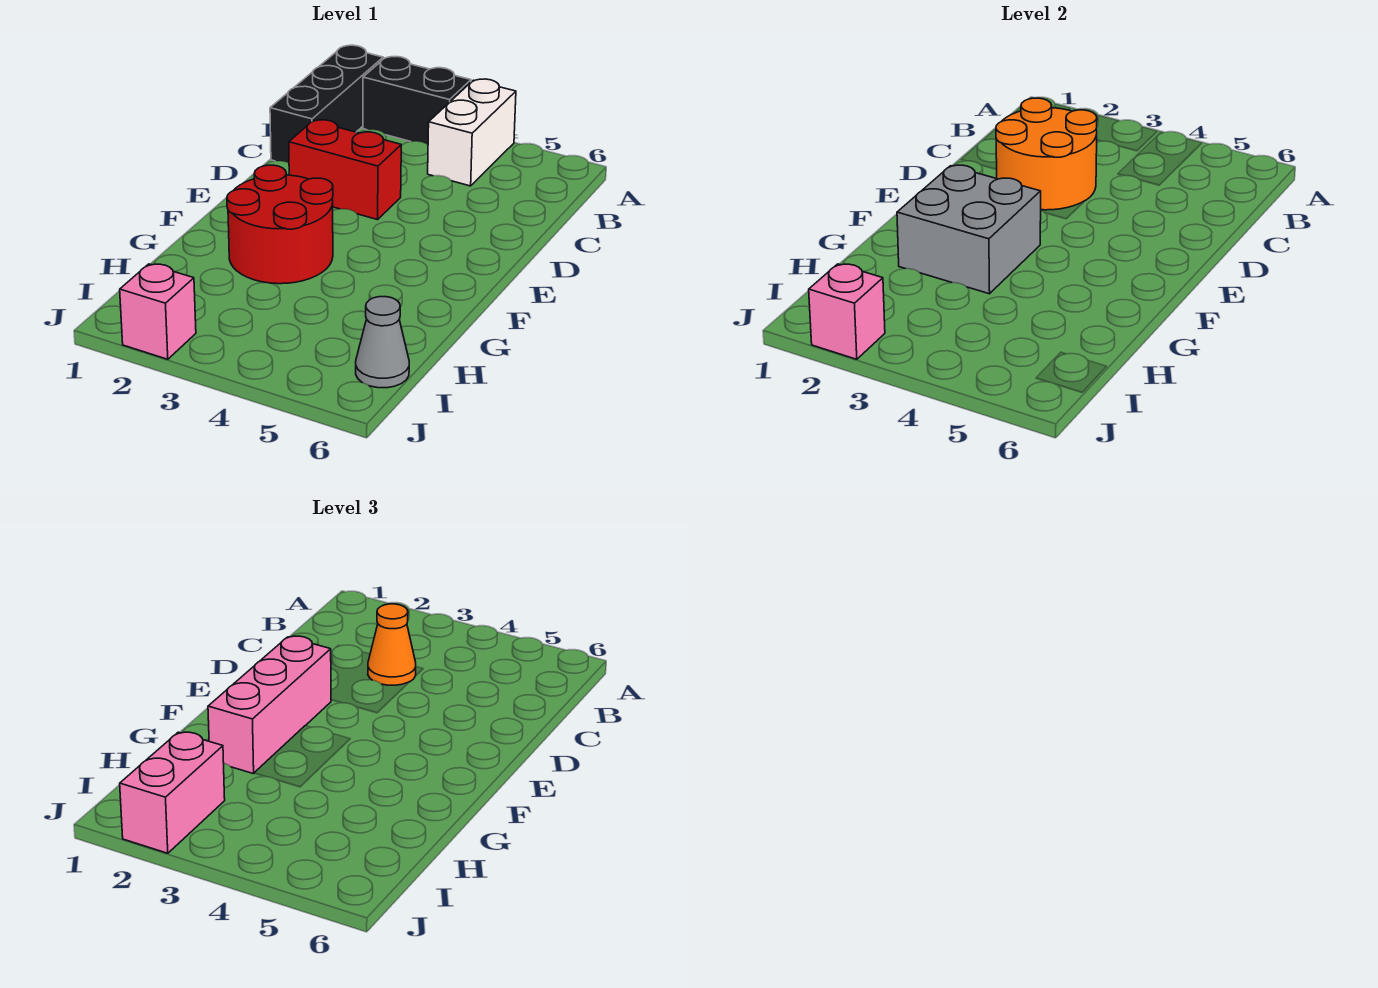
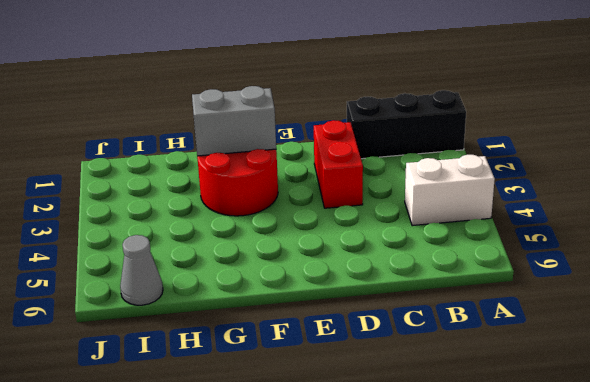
grey brick F2:G2 level 2 -> grey brick F2:G3 level 2
none -> black brick A2:A3 level 1
none -> pink brick J2 level 1
none -> orange round brick C2:D3 level 2

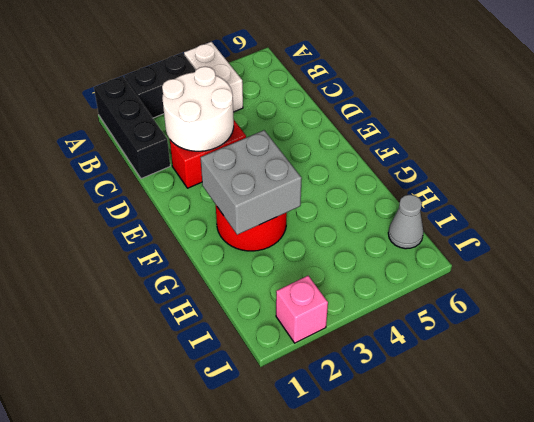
white round brick C2:D3 level 2 -> orange round brick C2:D3 level 2
none -> pink brick J2 level 2
none -> orange cone C3 level 3
none -> pink brick E2:G2 level 3

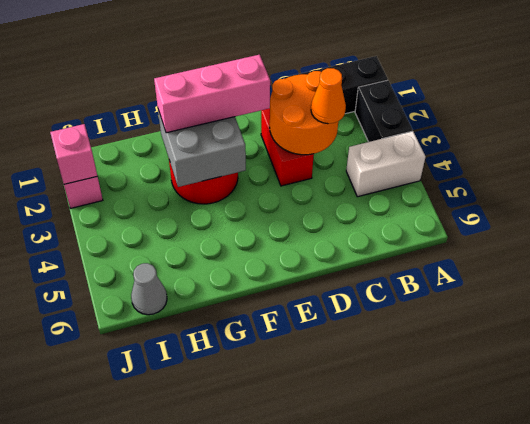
none -> pink brick I2:J2 level 3

